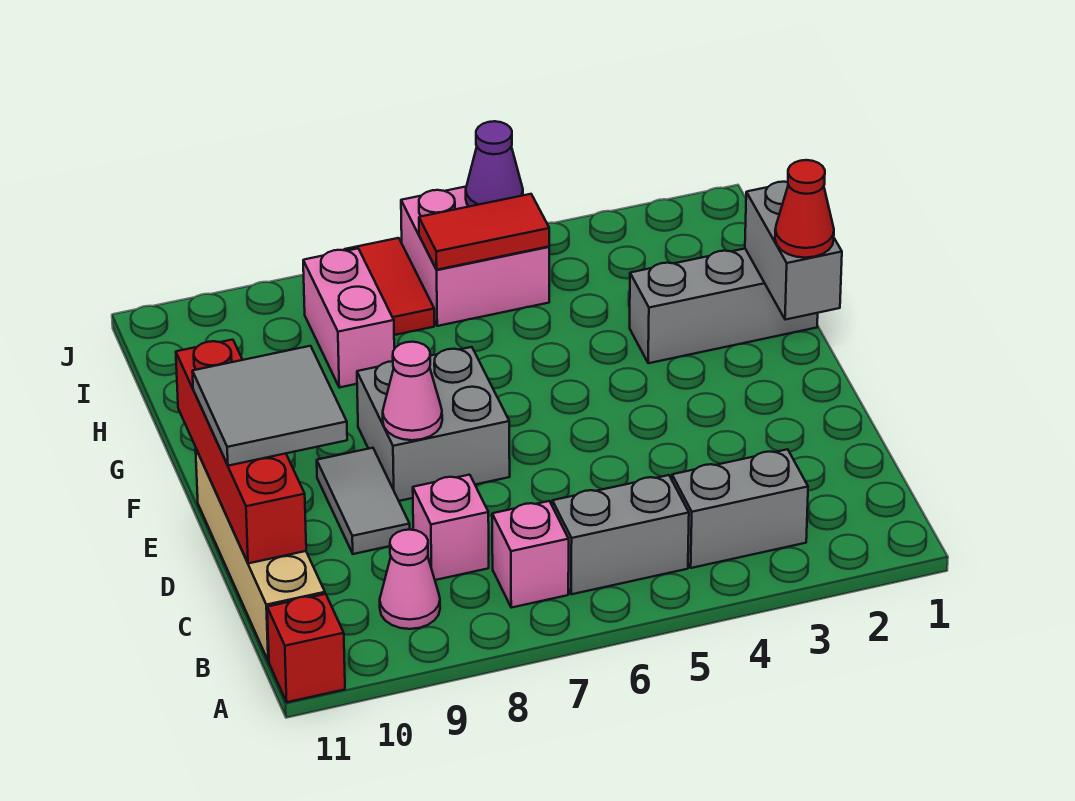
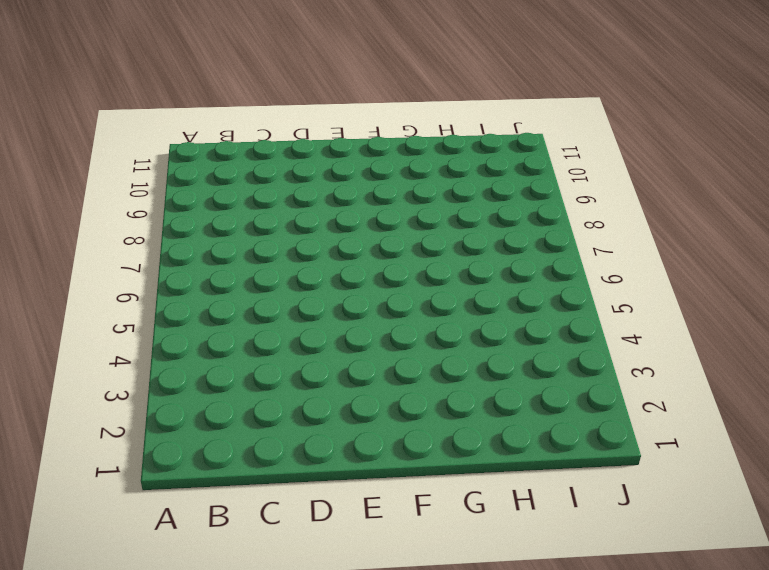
none -> red brick A11 level 1
none -> grey brick B3:B4 level 1
none -> grey brick B5:B6 level 1

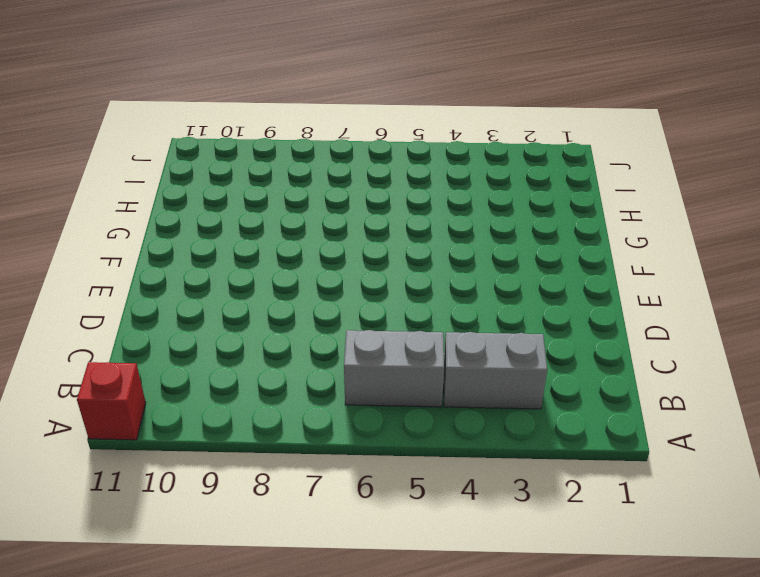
none -> pink brick B7 level 1
none -> pink cone B9 level 1
none -> tan brick B11:E11 level 1

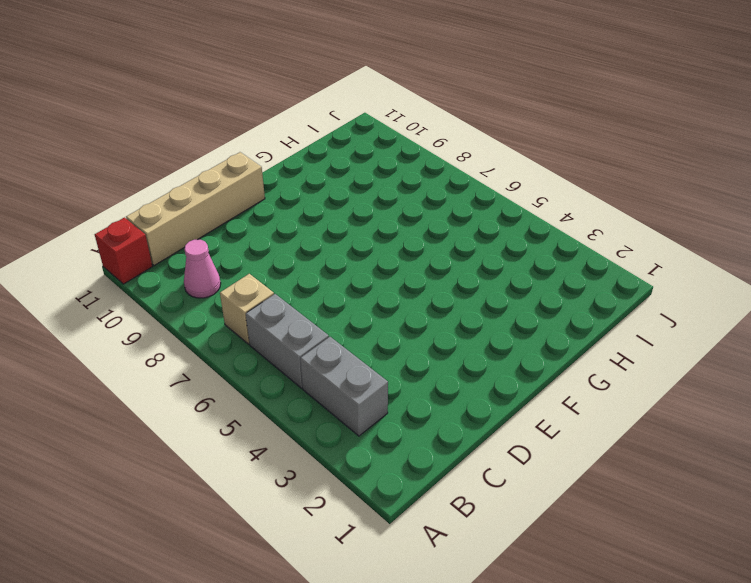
tan brick B7 level 1 -> pink brick B7 level 1
none -> pink brick C8 level 1
none -> grey tile D9:E9 level 1
none -> grey brick E7:F8 level 1

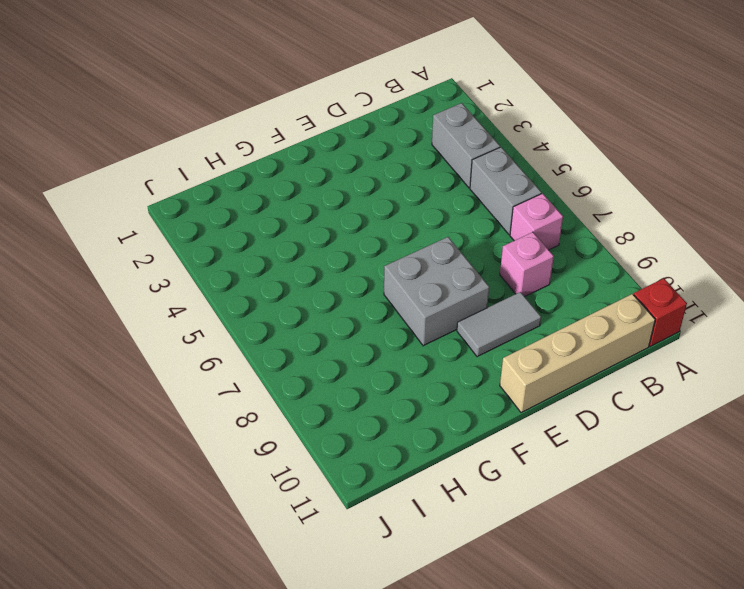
none -> pink cone B9 level 1
none -> grey brick G1:G3 level 1
none -> pink brick H8:I8 level 1

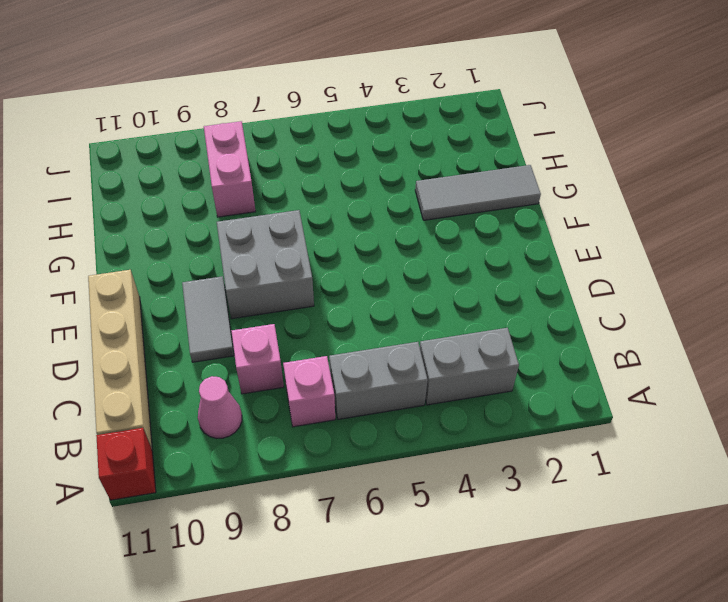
grey tile G1:G3 level 1 -> grey brick G1:G3 level 1
none -> pink brick I5:J6 level 1
none -> red tile I7:J7 level 1
none -> red brick C11:F11 level 2

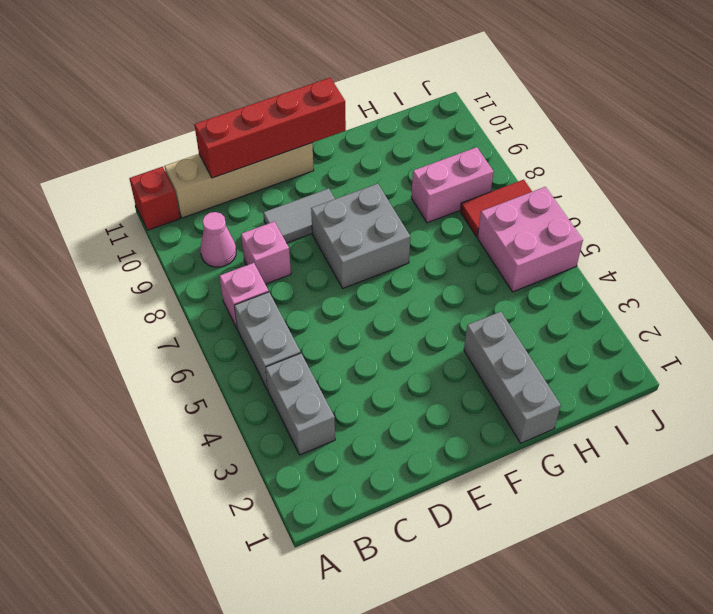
none -> pink cone E8 level 2
none -> grey brick F1:G1 level 2
none -> red tile I5:I6 level 2

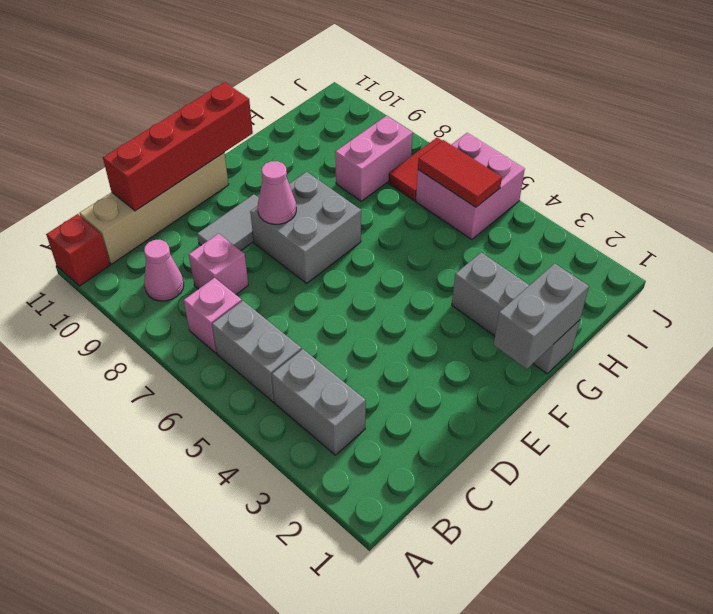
none -> purple cone J5 level 2
none -> grey tile D10:E11 level 3
none -> red cone F1 level 3

